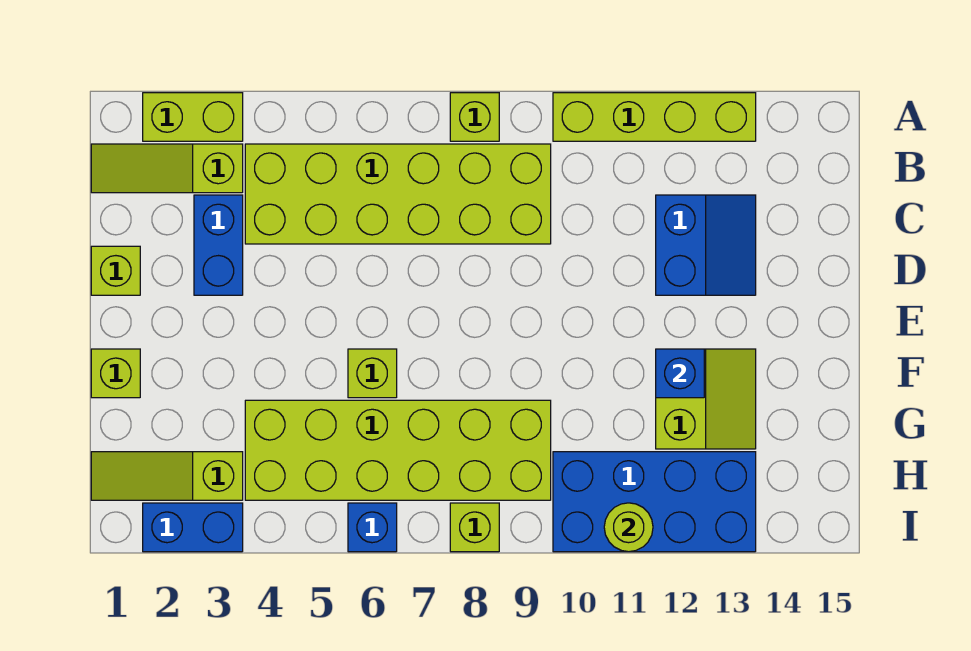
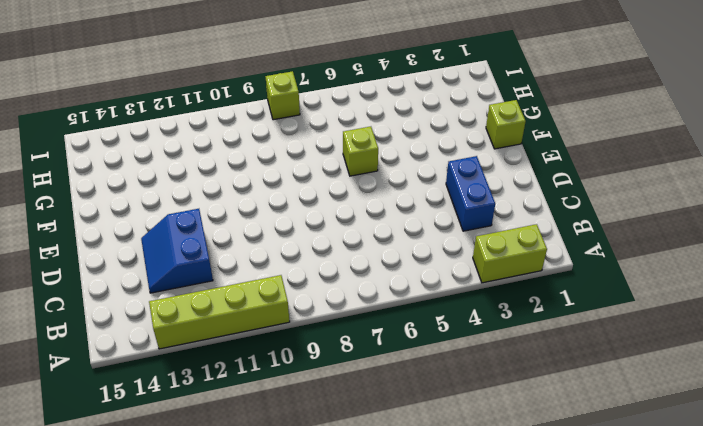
none -> lime brick A8 level 1
none -> lime slope B1:B3 level 1 top 3
none -> lime brick B4:C9 level 1

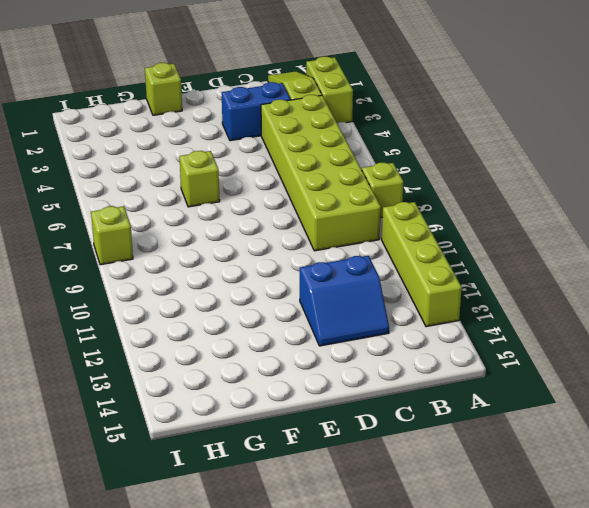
none -> lime brick D1 level 1
none -> lime slope F12:G13 level 1 top 12
none -> lime brick G4:H9 level 1

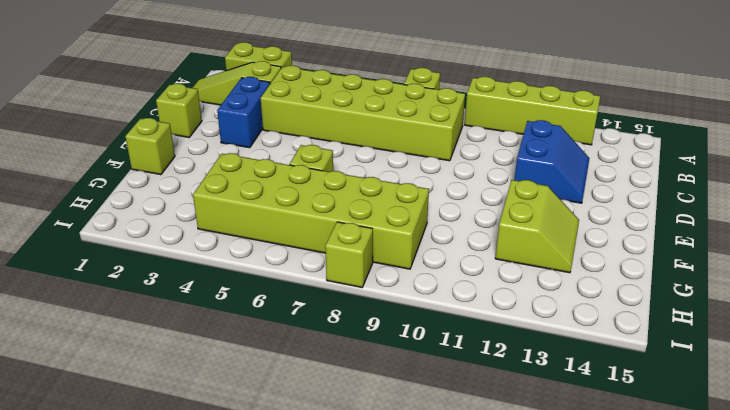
none -> lime slope H1:H3 level 1 top 3
none -> blue brick H10:I13 level 1
none -> blue brick I2:I3 level 1

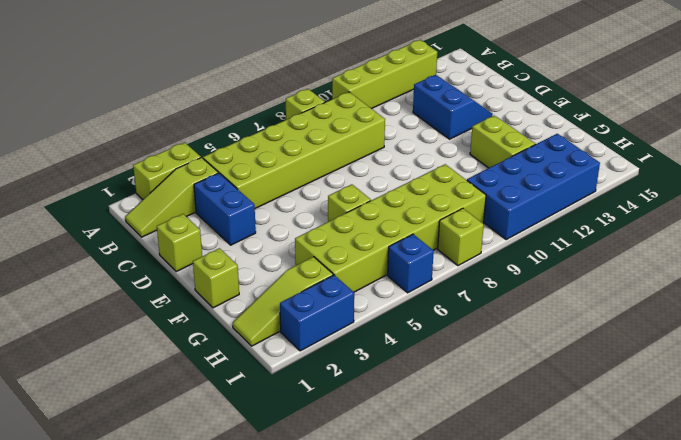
none -> blue brick F12 level 2
none -> lime round brick I11 level 2

